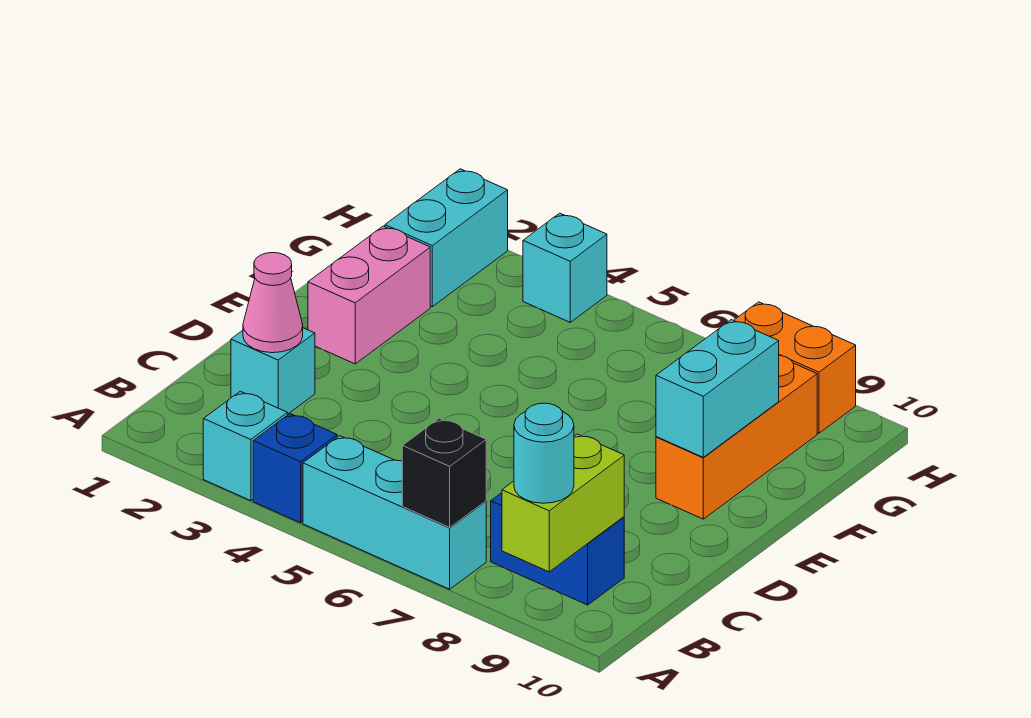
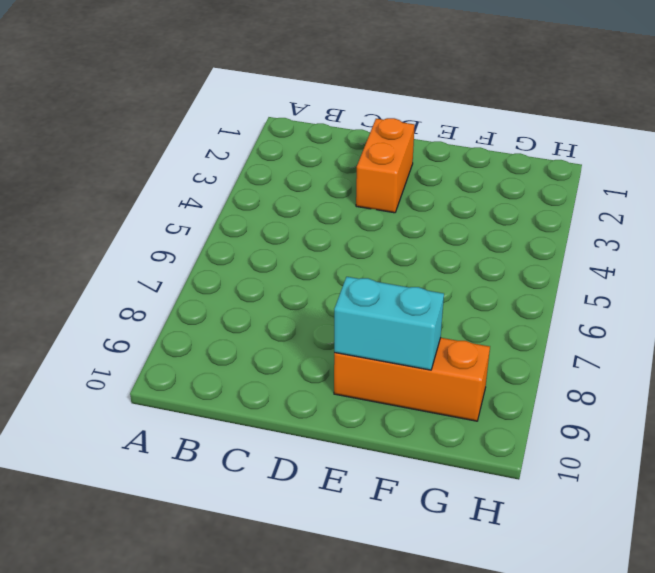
orange brick D2:D3 level 1 -> orange brick H8:H9 level 1
none -> cyan brick A3 level 1
none -> blue brick A4 level 1
none -> cyan brick A5:A7 level 1

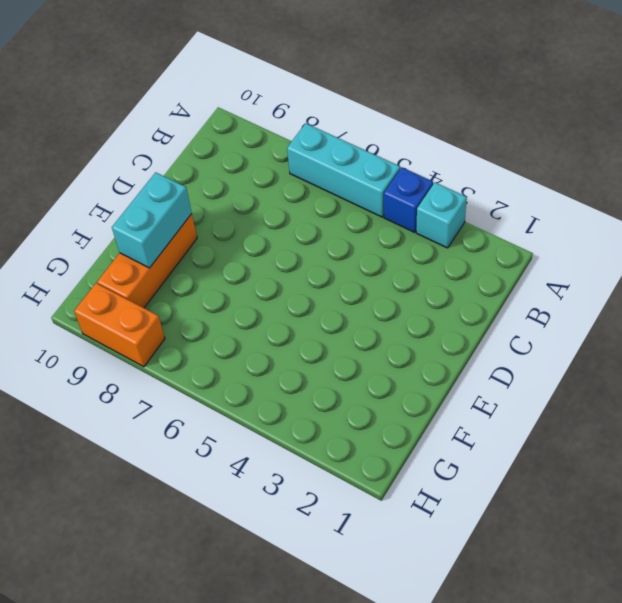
none -> blue brick B8:B9 level 1
none -> cyan brick C2 level 1
none -> pink brick E2:F2 level 1

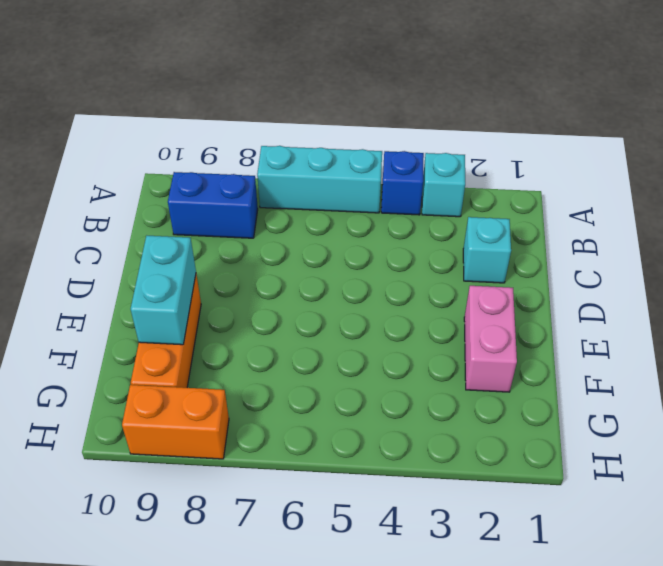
none -> cyan brick G2:H2 level 1
none -> cyan brick H4 level 1
none -> black brick A7 level 2

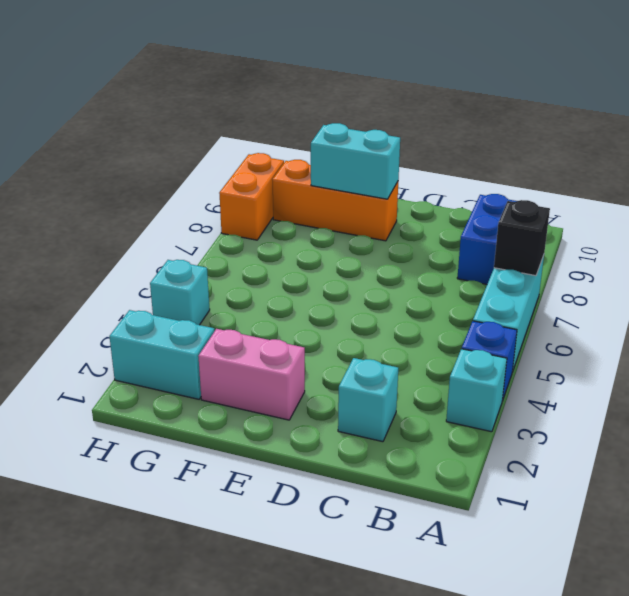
none -> lime brick A9:B9 level 2
none -> pink cone C2 level 2
none -> cyan round brick A9 level 3

